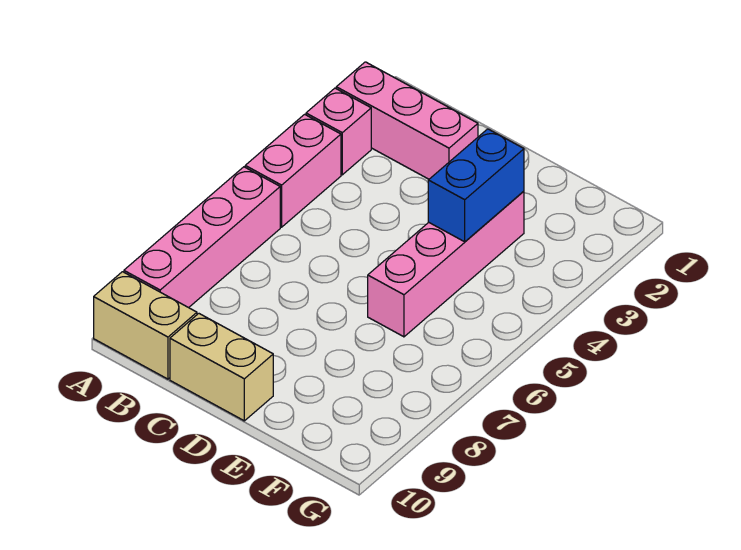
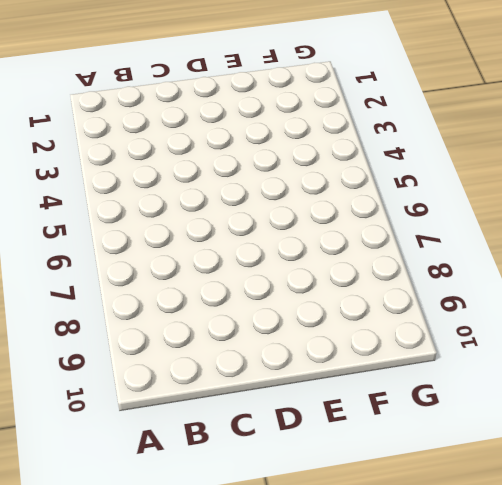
none -> pink brick A2:C2 level 1
none -> pink brick A3 level 1

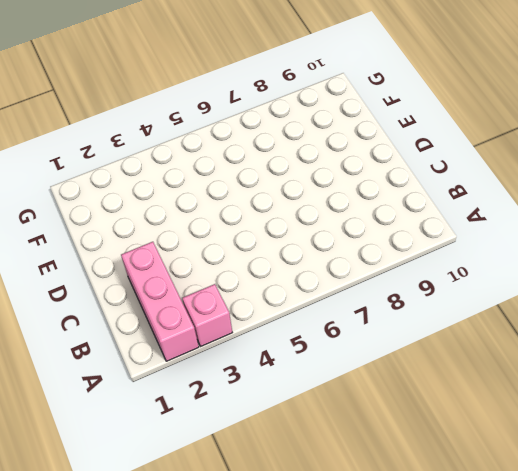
none -> pink brick A4:A5 level 1
none -> pink brick A6:A9 level 1

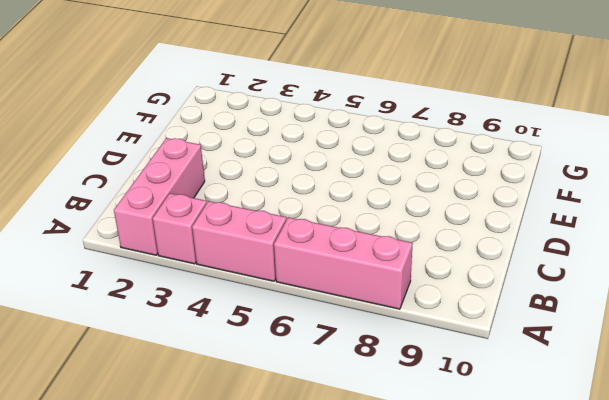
pink brick A6:A8 level 1 -> pink brick A6:A9 level 1
none -> tan brick A10:B10 level 1
none -> tan brick C10:D10 level 1

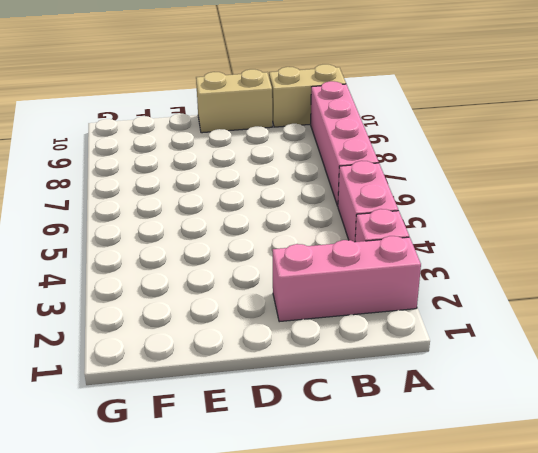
none -> pink brick E3:E6 level 1
none -> blue brick E3:E4 level 2

